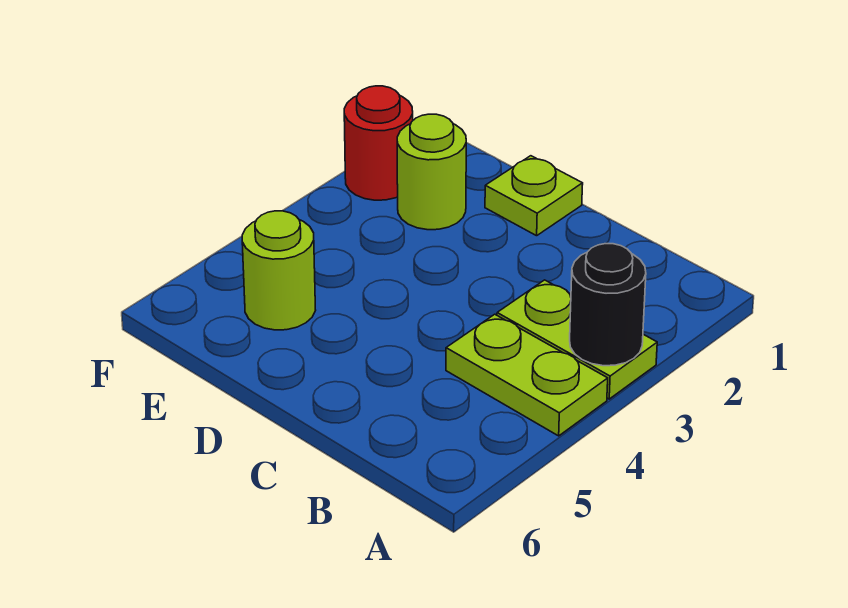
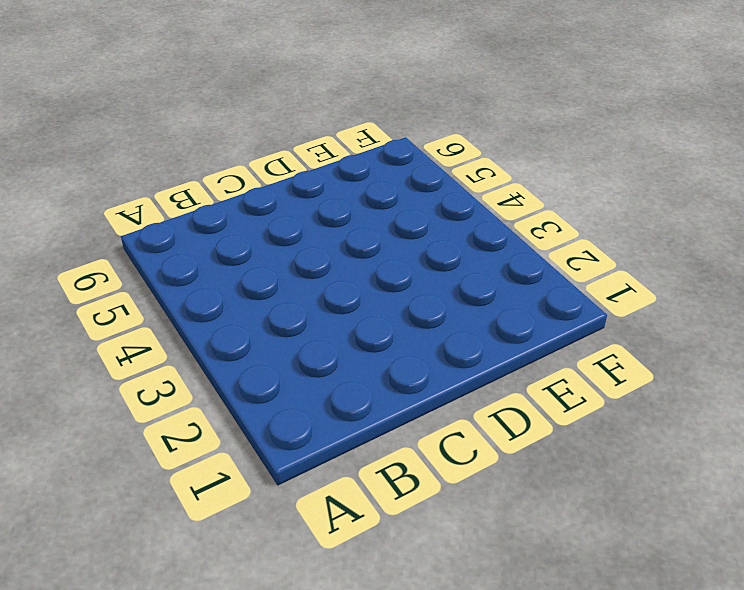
none -> lime plate A3:B3 level 1
none -> lime plate A4:B4 level 1

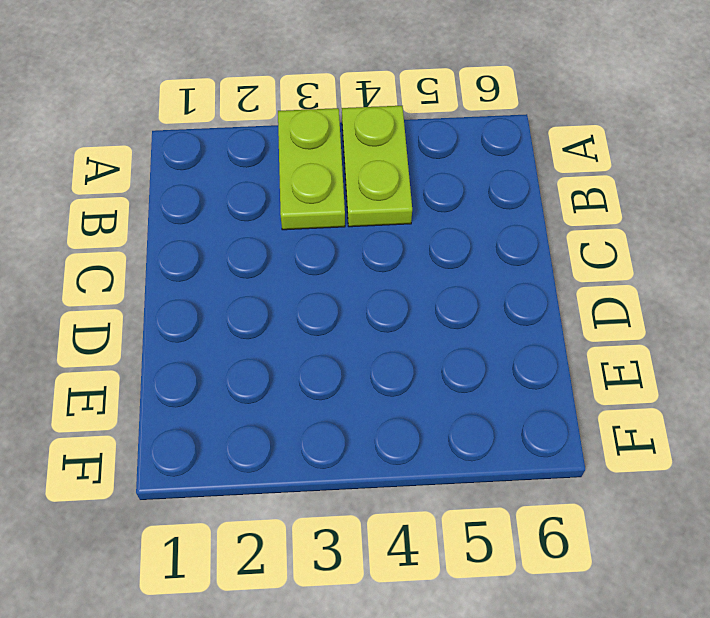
none -> lime plate D1 level 1
none -> lime round brick E2 level 1

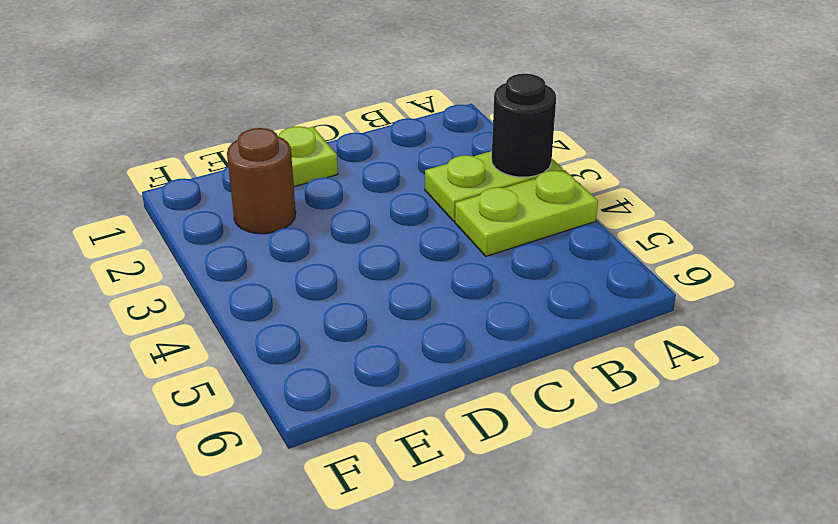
brown round brick E2 level 1 -> lime round brick E2 level 1
none -> lime round brick E5 level 1
none -> red round brick F2 level 1

